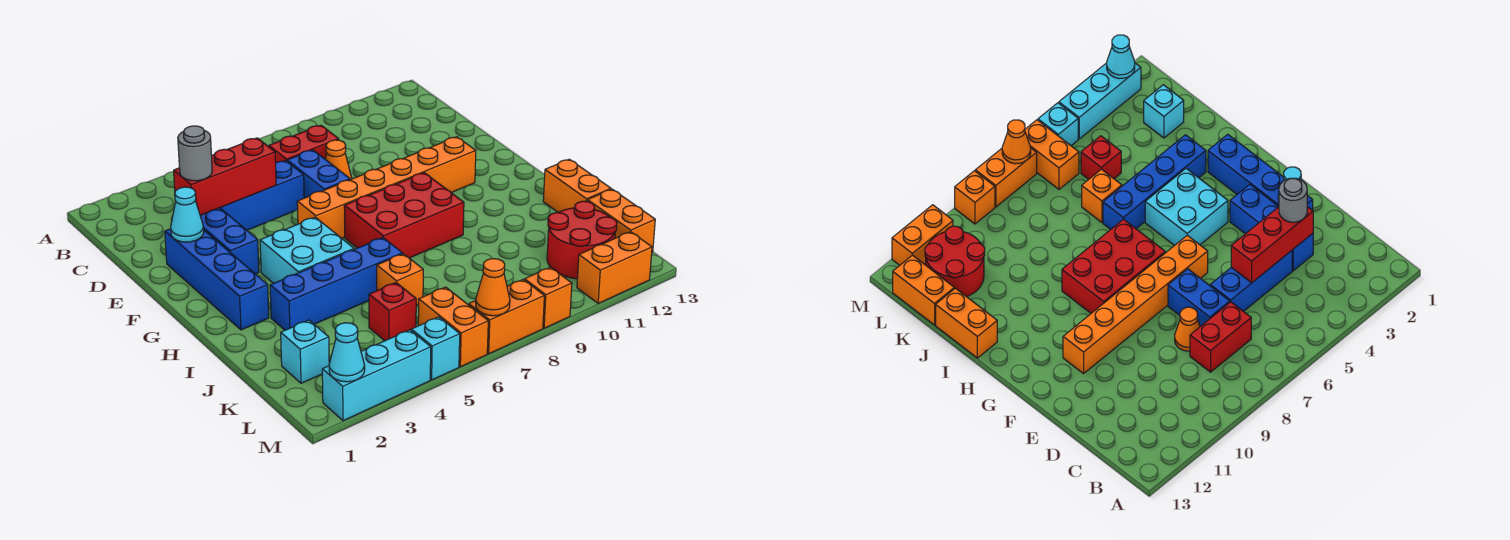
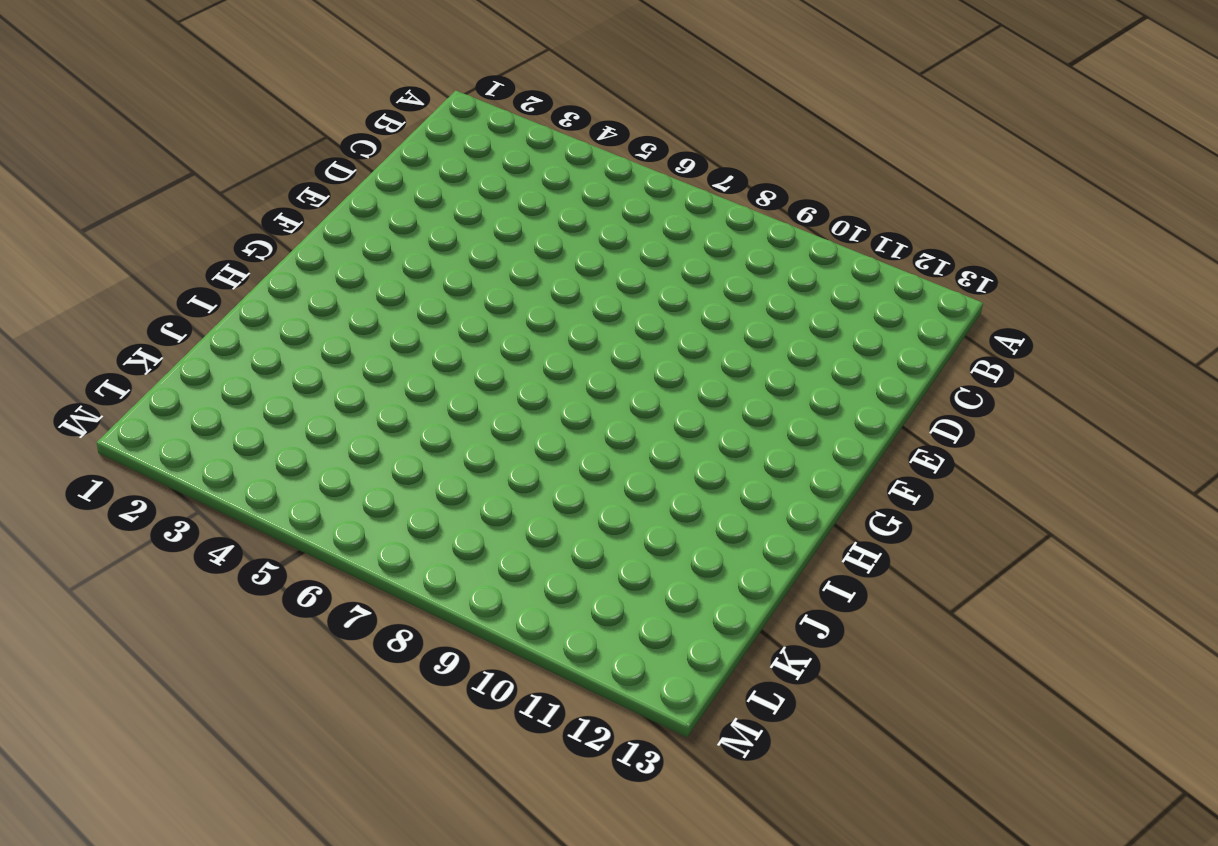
none -> red brick C7:C8 level 1
none -> blue brick D3:F3 level 1
none -> blue brick D4:D6 level 1

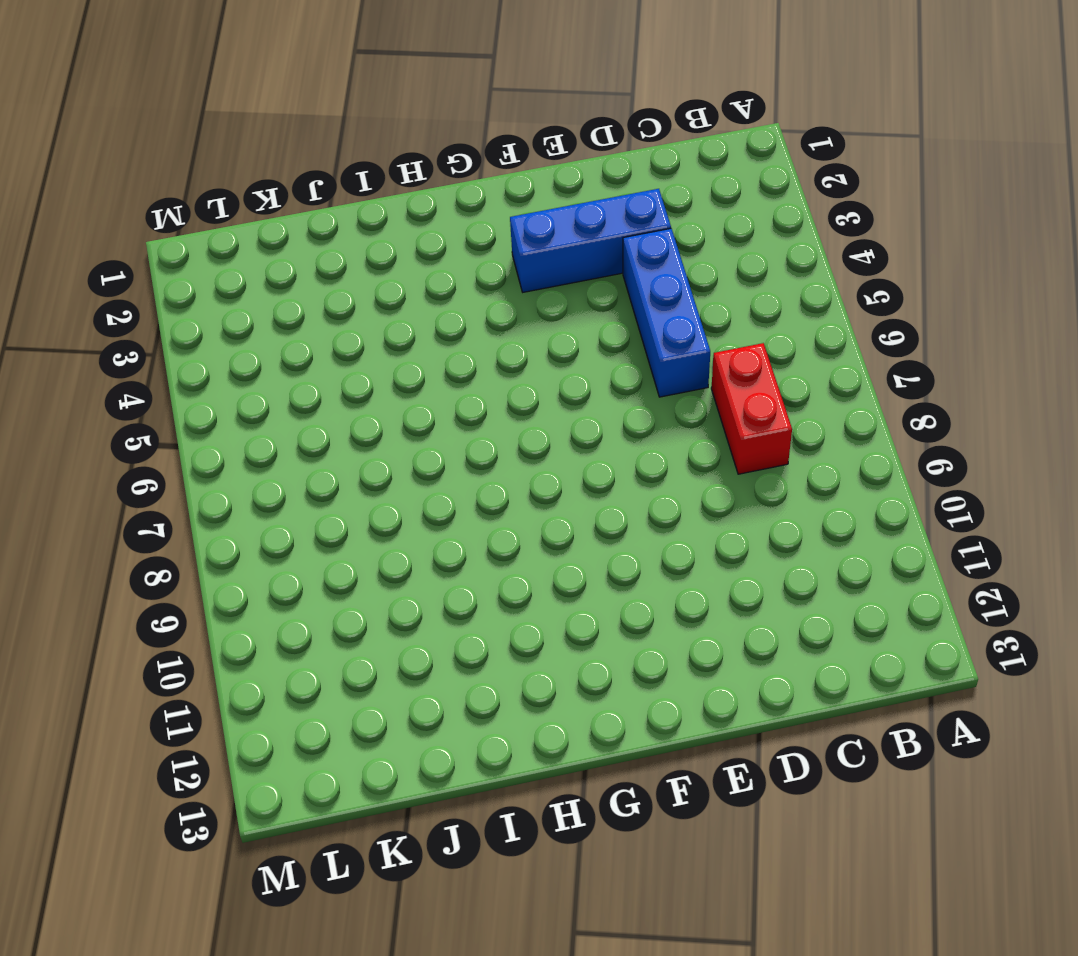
none -> blue brick D7:E7 level 1
none -> orange cone D8 level 1
none -> blue brick E2:H2 level 1

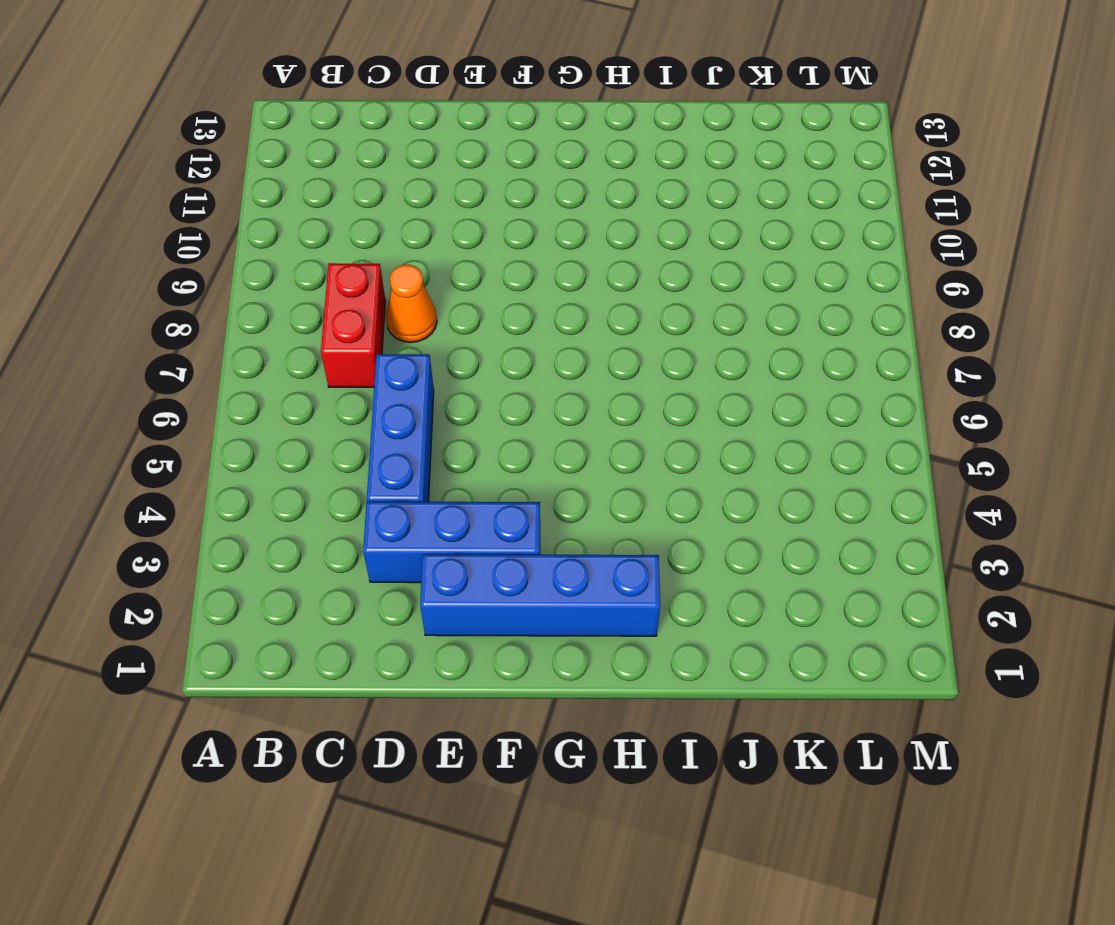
none -> blue brick D7:E7 level 1
none -> orange brick F6:F11 level 1
none -> cyan brick G4:H5 level 1

